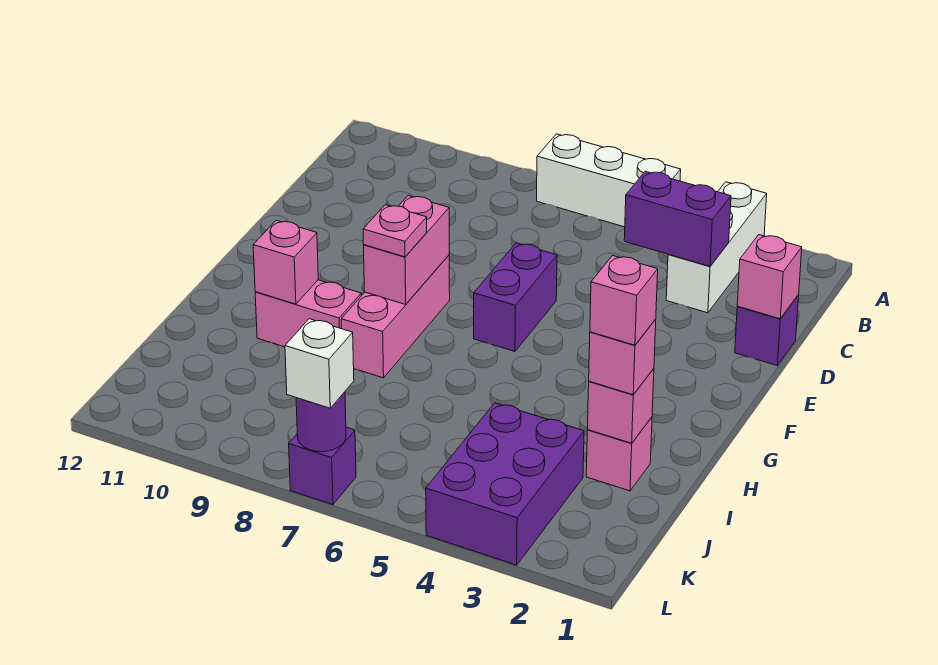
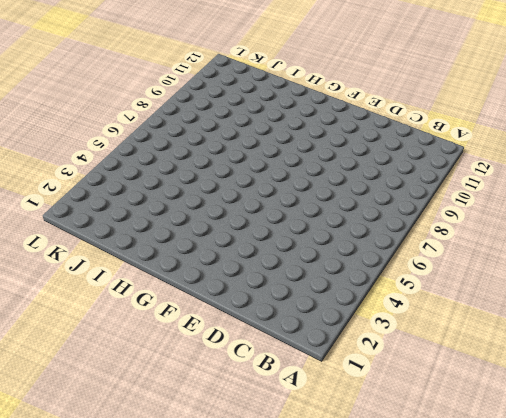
none -> white brick A3:C3 level 1
none -> white brick A5:A7 level 1
none -> purple brick D1 level 1

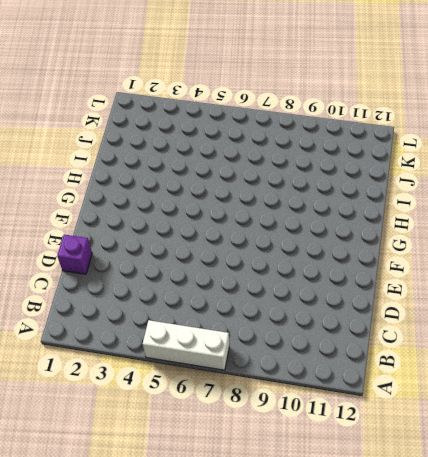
none -> white brick A3:C3 level 1
none -> purple brick E6:F6 level 1
none -> pink brick F8:H8 level 1

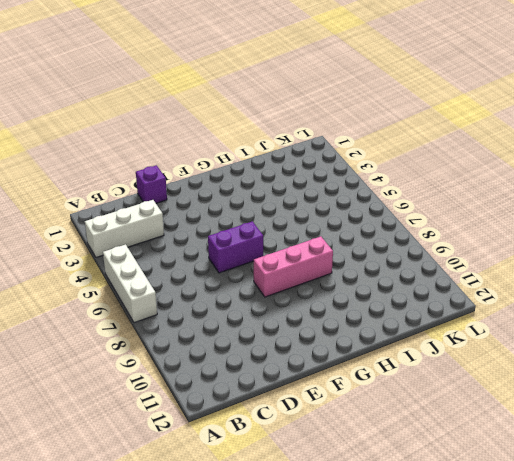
none -> pink brick H9:H10 level 1
none -> pink brick I2 level 1
none -> purple brick J3:L4 level 1

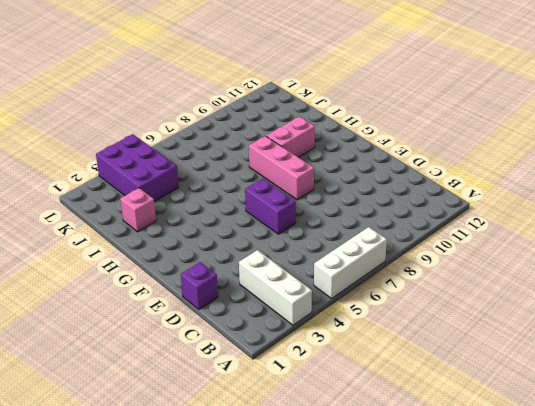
none -> purple brick L7 level 1
none -> purple brick C3:C4 level 2
none -> pink brick D1 level 2

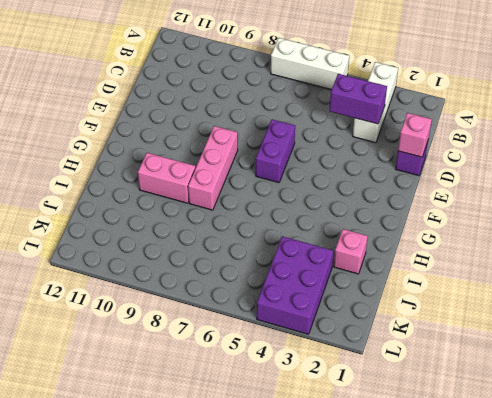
none -> purple brick L7 level 1
none -> pink brick F8:G8 level 2
none -> pink brick H10 level 2

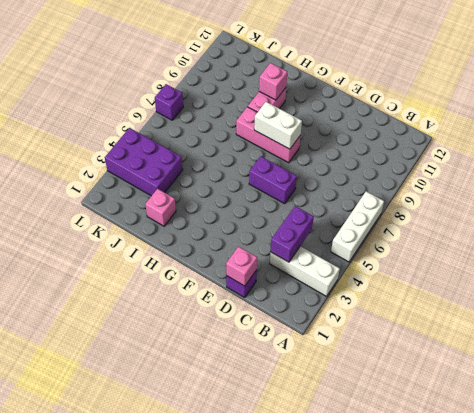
white brick F8:G8 level 2 -> pink brick F8:G8 level 2
none -> pink brick I2 level 2
none -> purple round brick L7 level 2
none -> pink plate G8 level 3

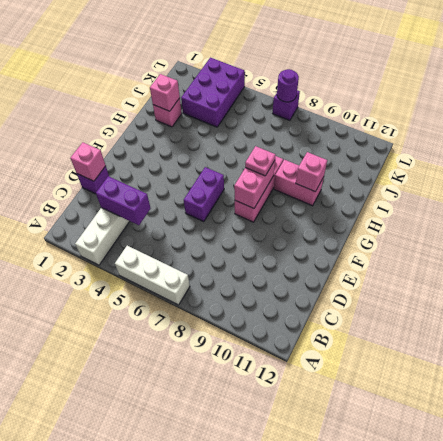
none -> pink brick I2 level 3
none -> white brick L7 level 3
none -> pink brick I2 level 4

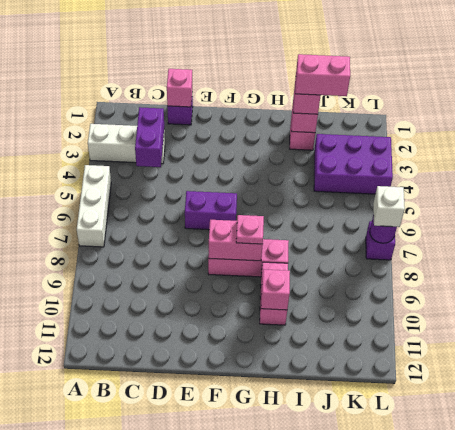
pink brick I2:J2 level 4 -> pink brick I2 level 4

